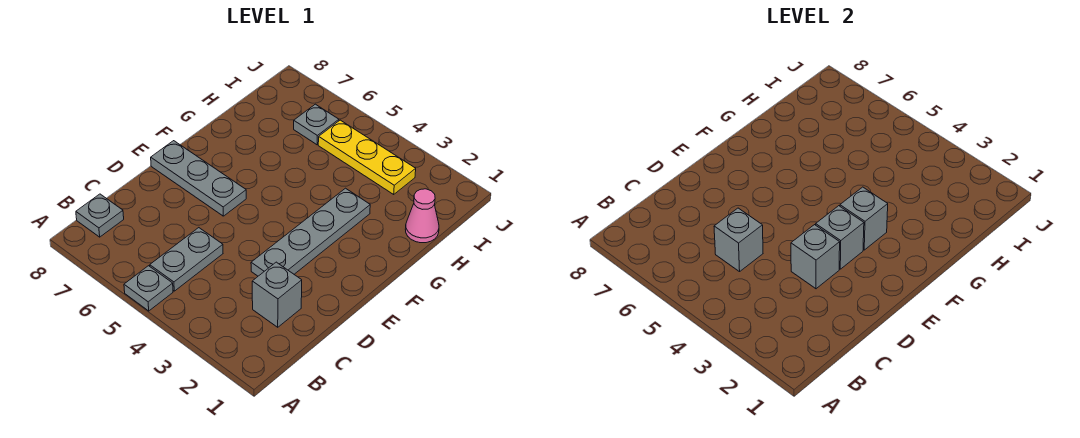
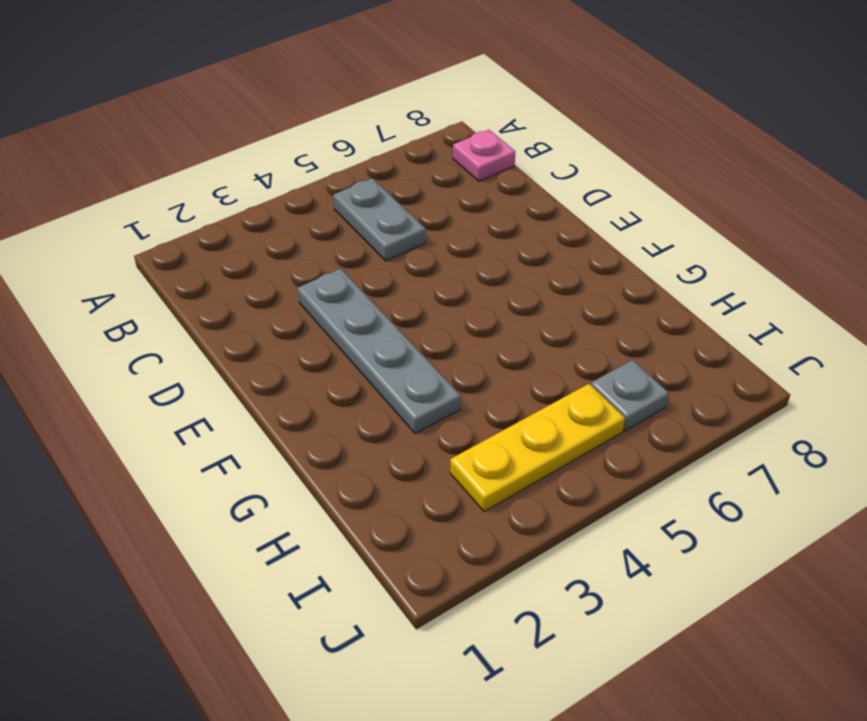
pink plate B8 level 1 -> grey plate B8 level 1
none -> grey plate A5 level 1
none -> grey brick C2 level 1
none -> grey plate E6:E8 level 1

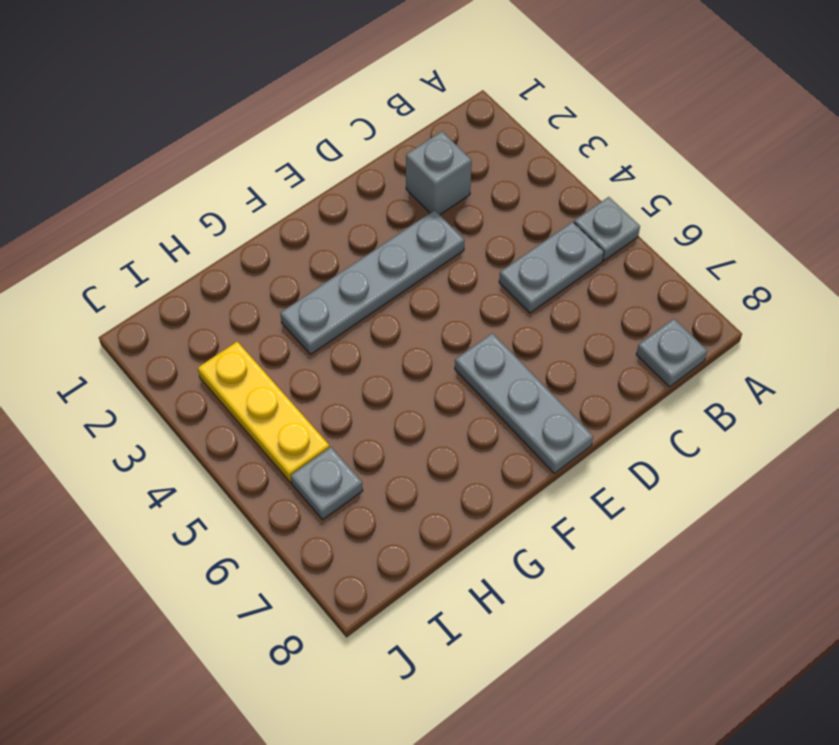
none -> pink cone H1 level 1
none -> grey brick C5 level 2
none -> grey brick D3 level 2

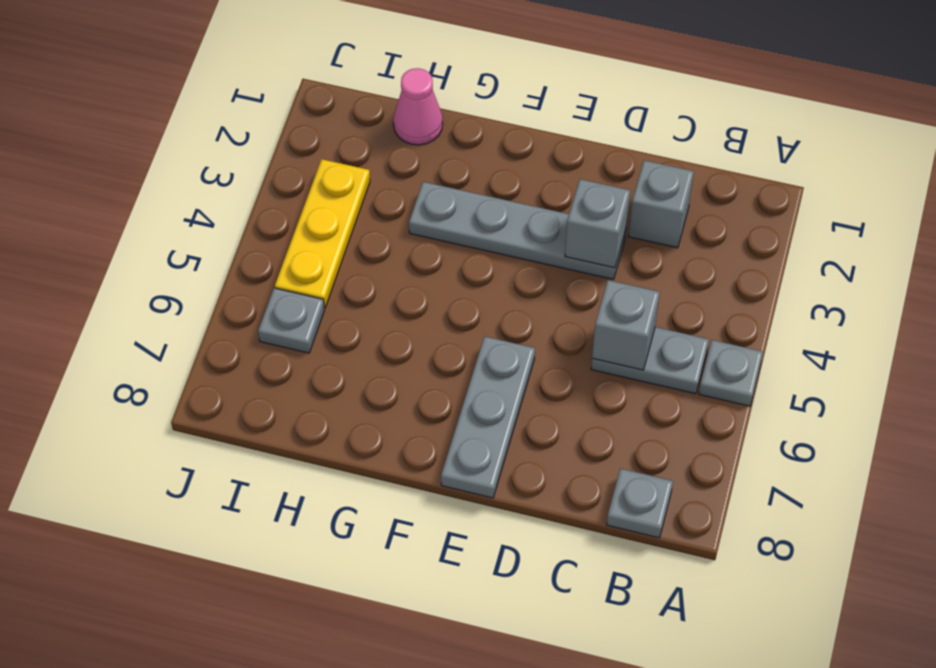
none -> grey brick E3 level 2
none -> grey brick F3 level 2

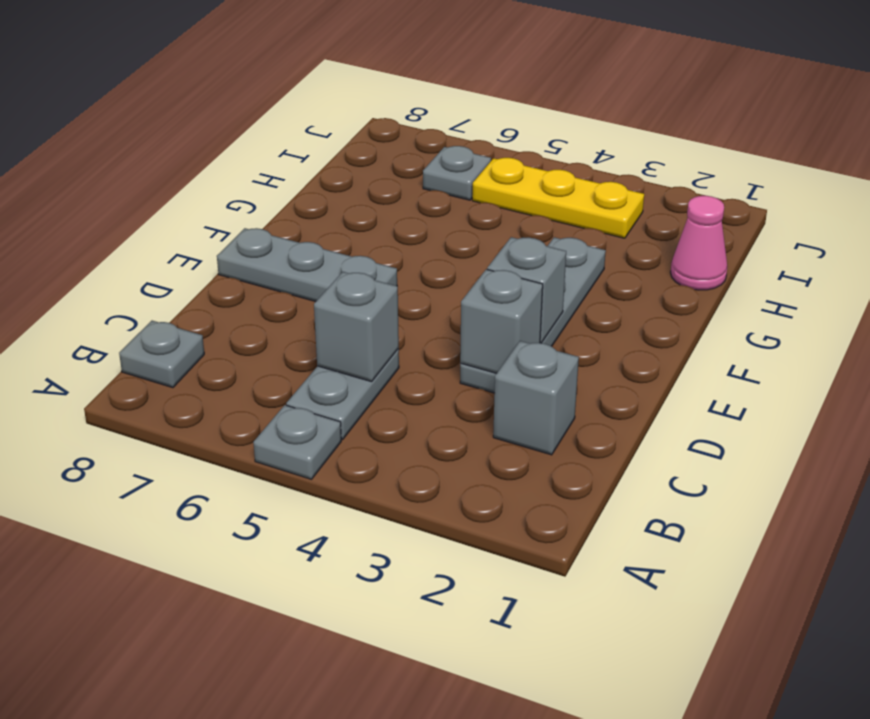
none -> grey brick F3 level 2

